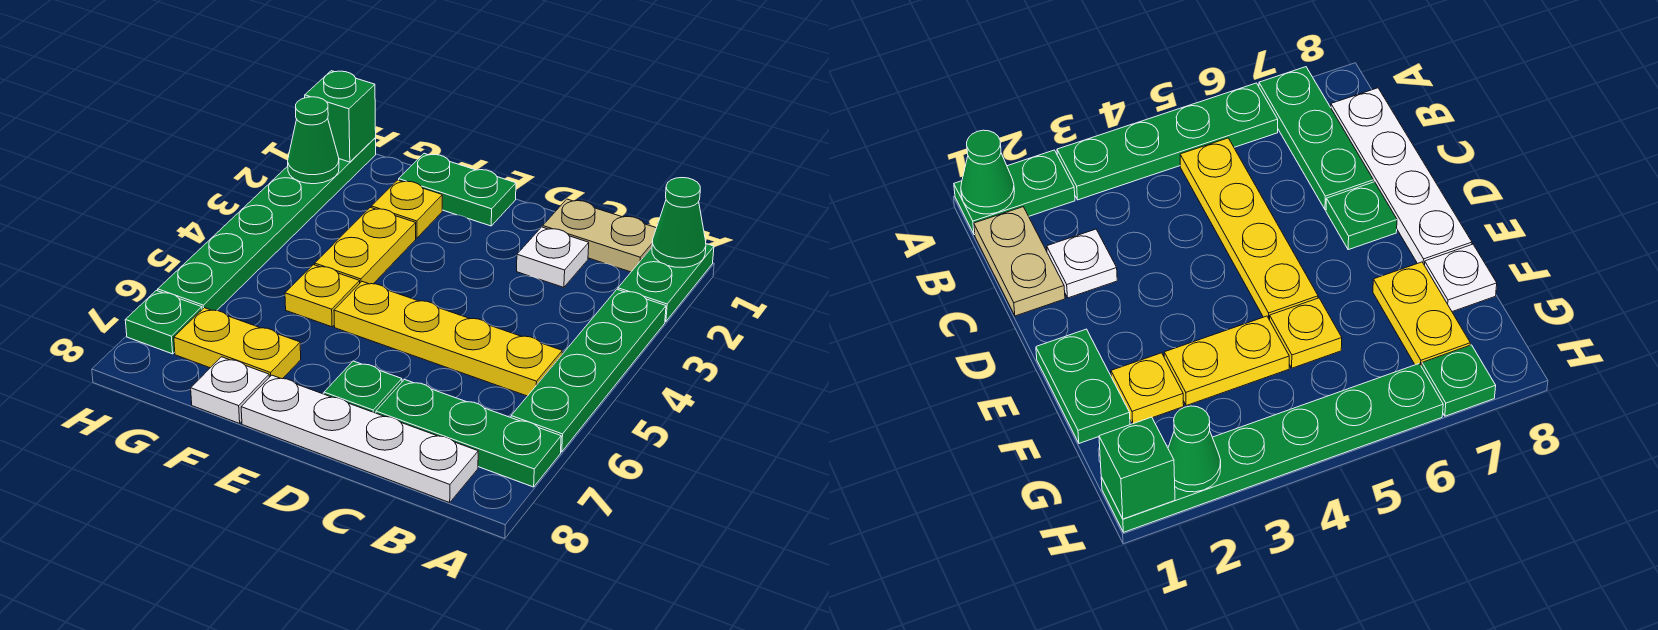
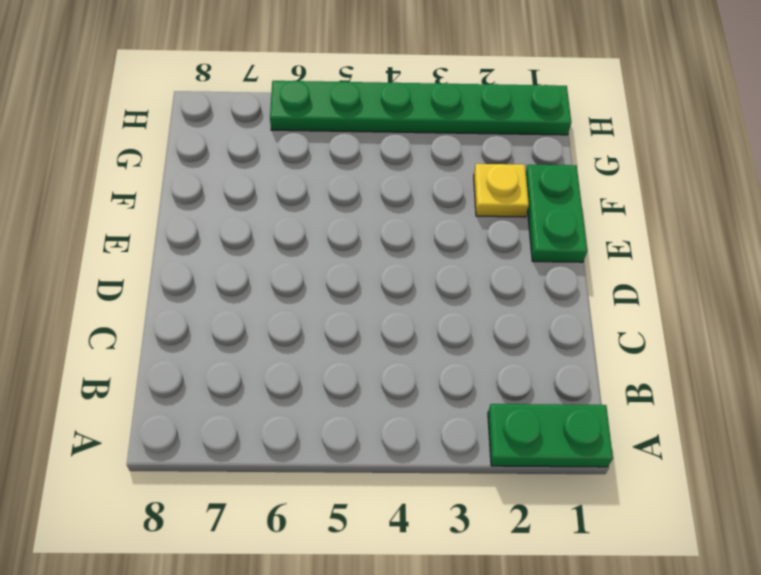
none -> green plate A3:A6 level 1
none -> green plate A7:C7 level 1
none -> tan plate B1:C1 level 1

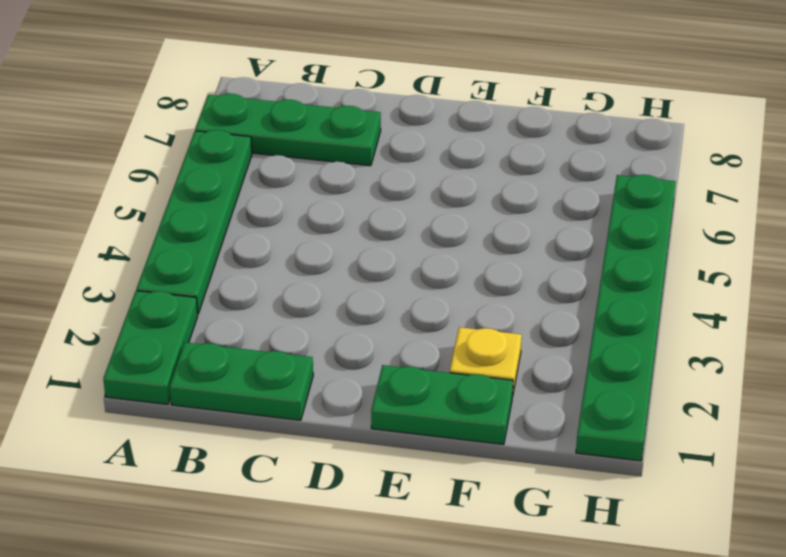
green plate B1:C1 level 1 -> tan plate B1:C1 level 1
none -> yellow plate B5:E5 level 1
none -> white plate B8:E8 level 1
none -> white plate C2 level 1

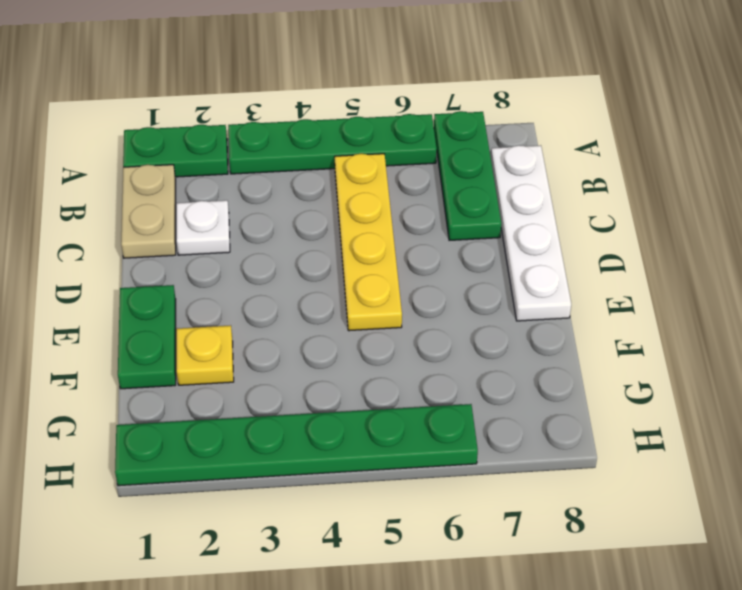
none -> green plate D7 level 1
none -> yellow plate F3:F4 level 1
none -> yellow plate F5 level 1

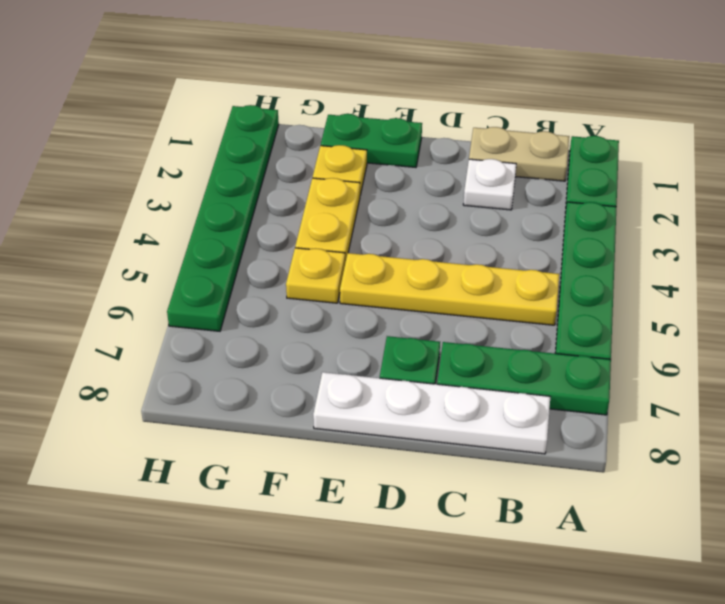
none -> yellow plate F7:G7 level 1
none -> white plate F8 level 1
none -> green plate H7 level 1

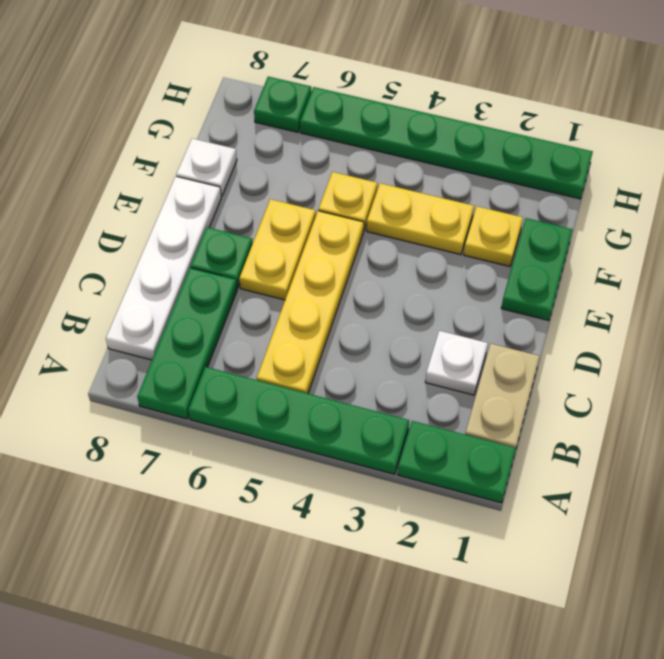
yellow plate D6:E6 level 1 -> yellow plate F7:G7 level 1
none -> green cone A1 level 2
none -> green brick H1 level 2
none -> green cone H2 level 2

